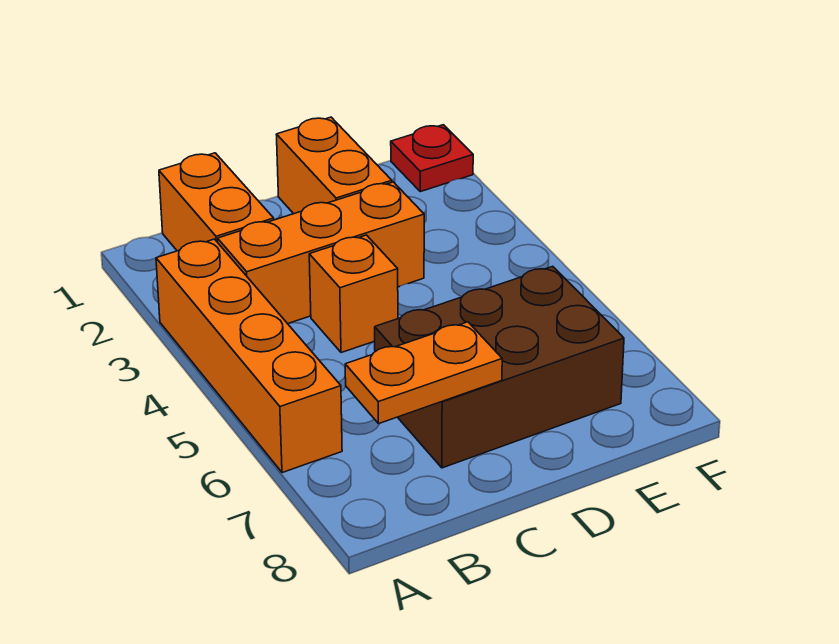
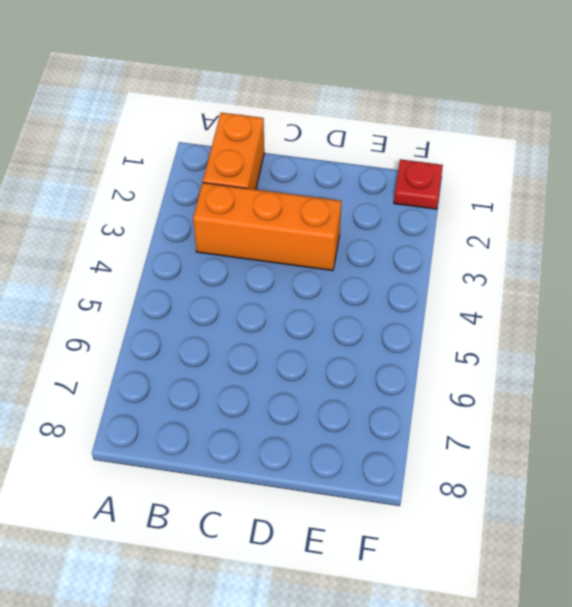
none -> orange brick A3:A6 level 1
none -> orange brick C4 level 1

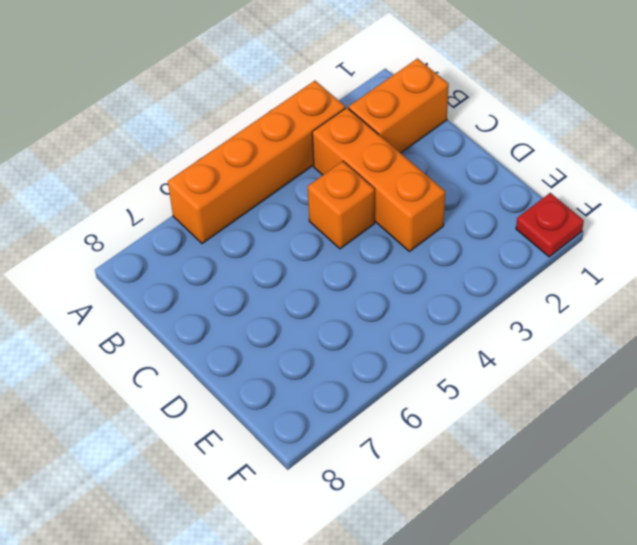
none -> brown brick C6:E7 level 1
none -> orange brick D1:D2 level 1

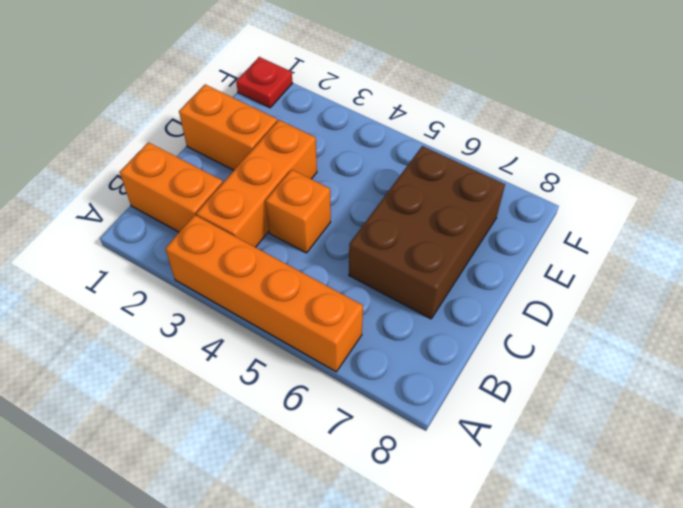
none -> orange plate B7:C7 level 2

